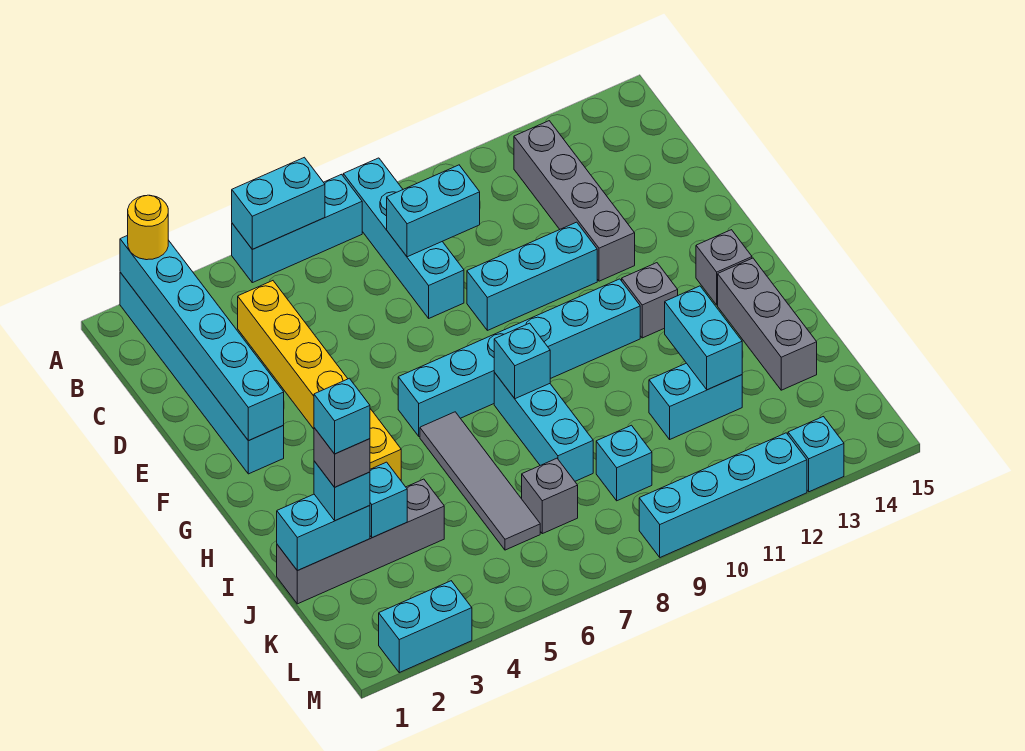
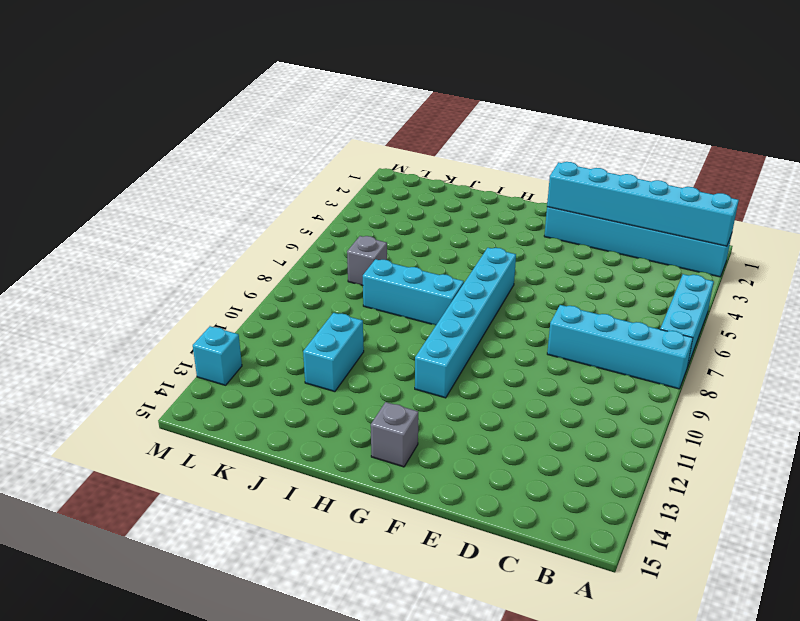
none -> grey brick B12:E12 level 1
none -> yellow brick C4:H4 level 1
none -> cyan brick E9:E11 level 1
none -> grey brick G12 level 1

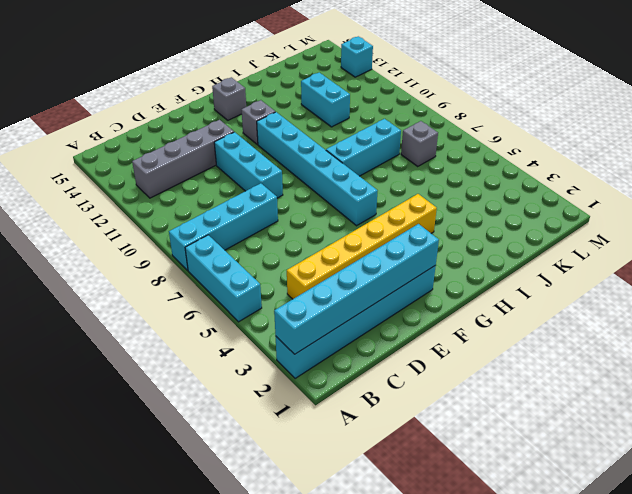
none -> grey tile H6:K6 level 1
none -> grey brick H14:J14 level 1
none -> grey brick J1:J4 level 1
none -> cyan brick K9 level 1

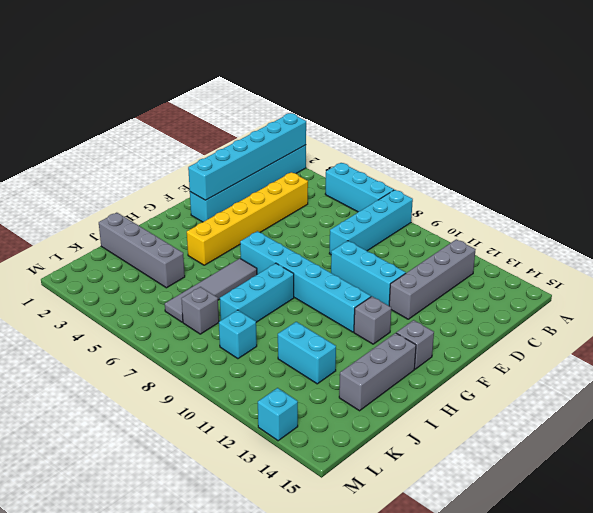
none -> cyan brick M2:M3 level 1
none -> cyan brick M9:M12 level 1
none -> cyan brick A5:A6 level 2
none -> cyan brick C8:C9 level 2

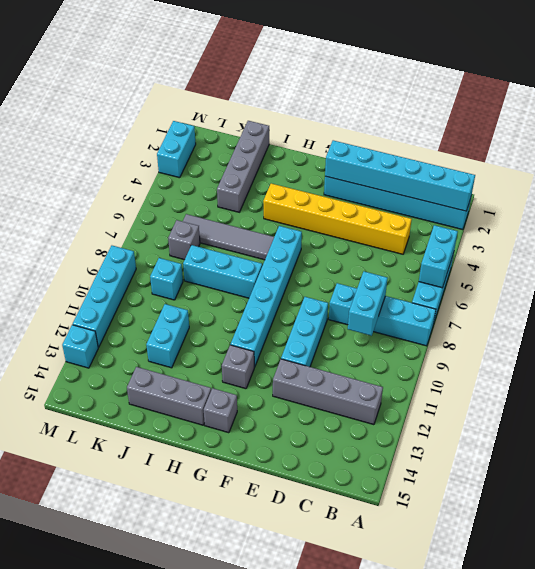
none -> cyan brick H8 level 2
none -> cyan brick I12:J12 level 2
none -> cyan brick J1:J2 level 2
none -> cyan brick J3 level 2

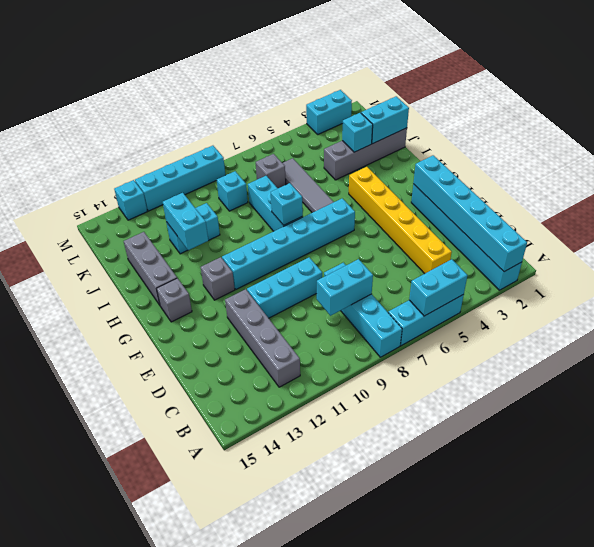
none -> yellow round brick A2 level 3
none -> cyan brick J2 level 3
none -> grey brick J2 level 4
none -> cyan brick J2 level 5

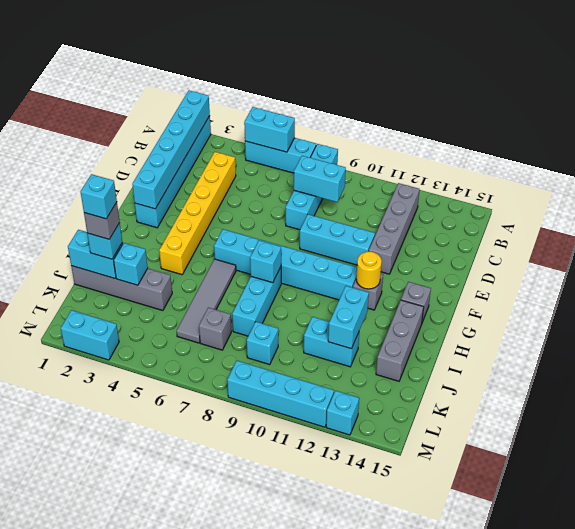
yellow round brick G12 level 2 -> yellow round brick A2 level 3

